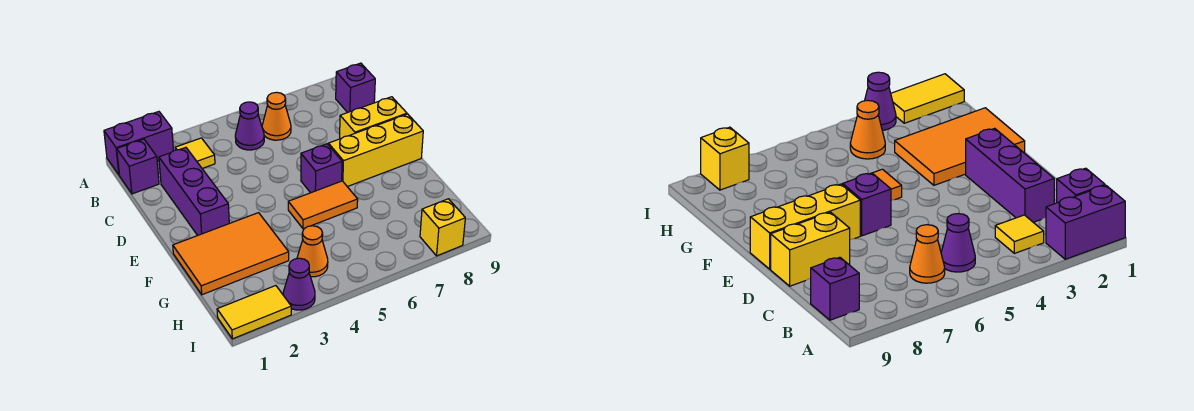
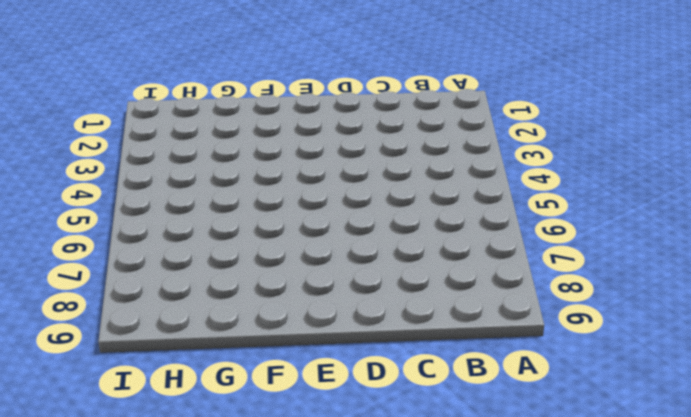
none -> purple brick A1:A2 level 1
none -> purple brick B1 level 1
none -> yellow tile B3 level 1

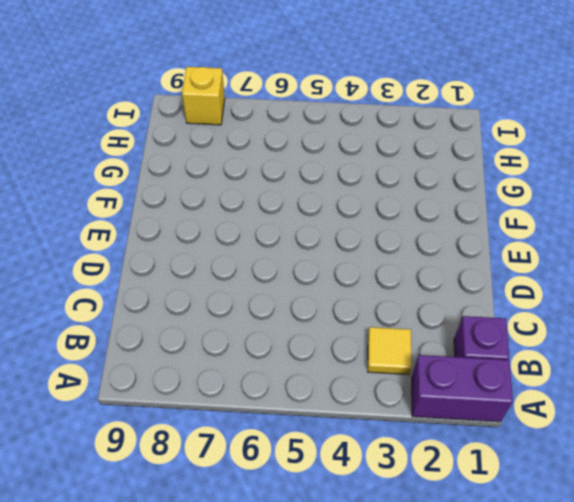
none -> purple cone B5 level 1
none -> orange cone B6 level 1
none -> purple brick B9 level 1

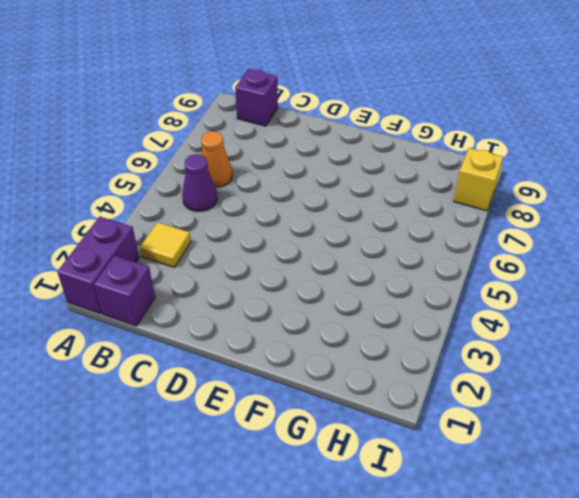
none -> purple brick C2:E2 level 1
none -> yellow brick D8:D9 level 1
none -> purple brick E6 level 1

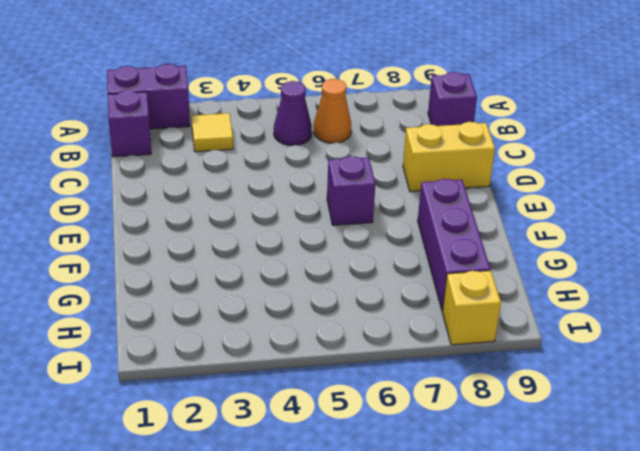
purple brick F8:H8 level 1 -> purple brick C2:E2 level 1
none -> yellow brick E7:E9 level 1
none -> orange tile F1:G3 level 1
none -> orange tile F5:F6 level 1

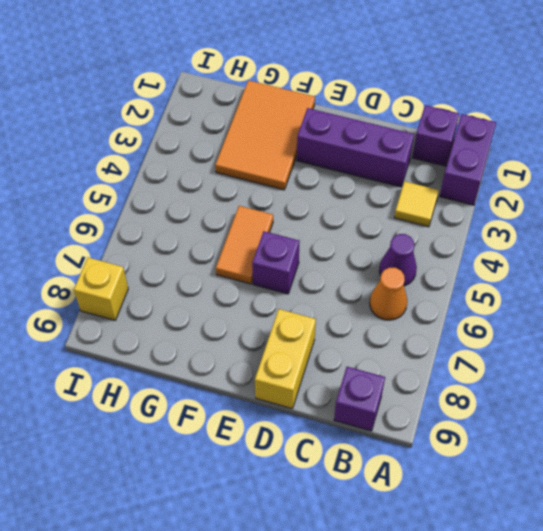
none -> yellow brick E7:E9 level 1
none -> orange cone H4 level 1
none -> yellow tile I1:I2 level 1

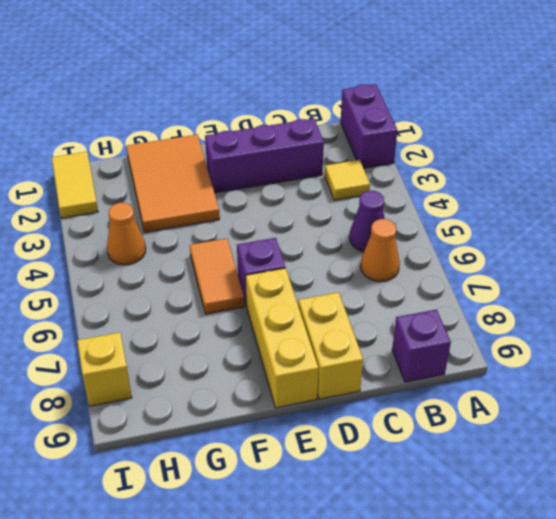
none -> purple brick B1 level 1
none -> purple cone I3 level 1

